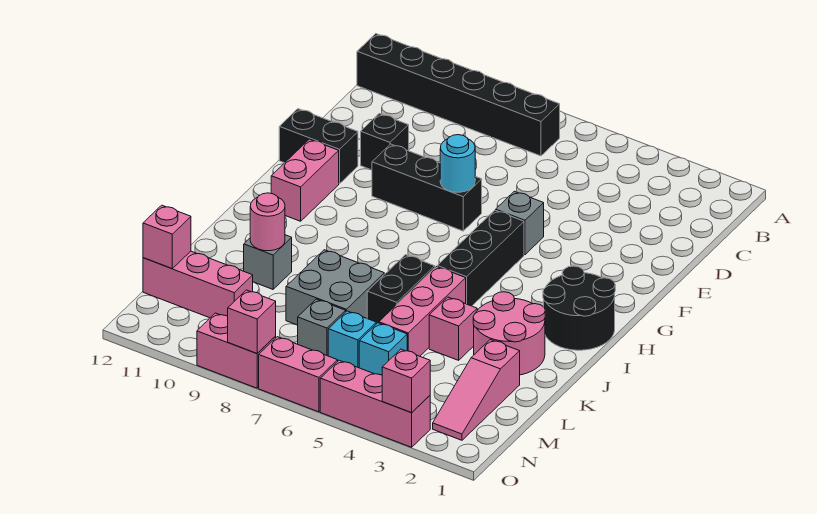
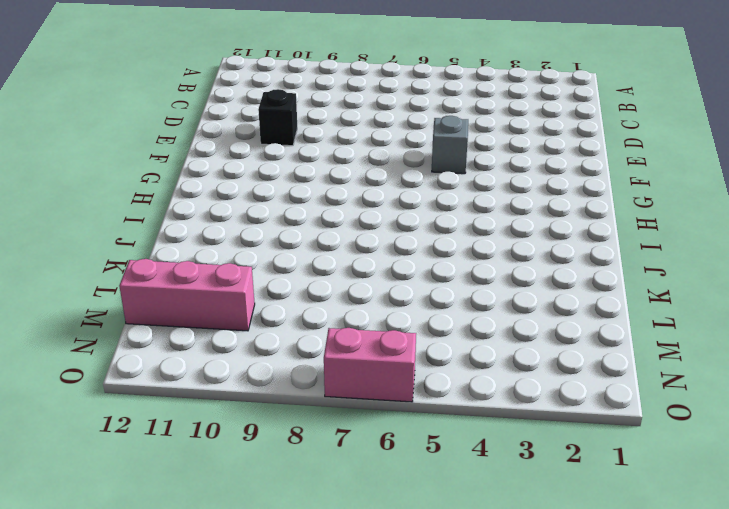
none -> black brick B7:B12 level 1
none -> black brick F7:F9 level 1
none -> black brick F11:F12 level 1

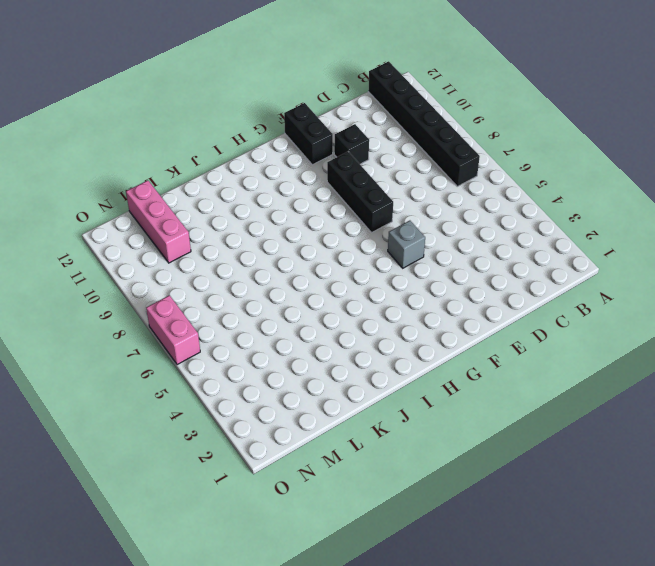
none -> black brick G5:I5 level 1
none -> pink brick G11:H11 level 1
none -> black round brick H1:I2 level 1

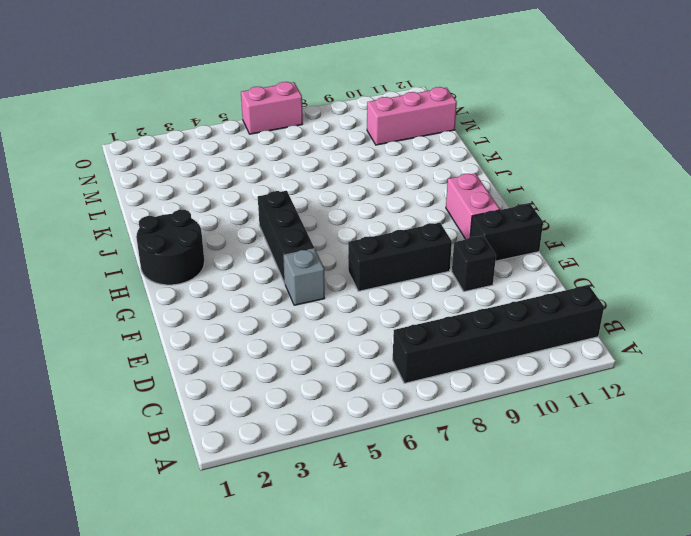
none -> pink round brick J2:K3 level 1
none -> pink brick J5:L5 level 1
none -> black brick J6:K6 level 1

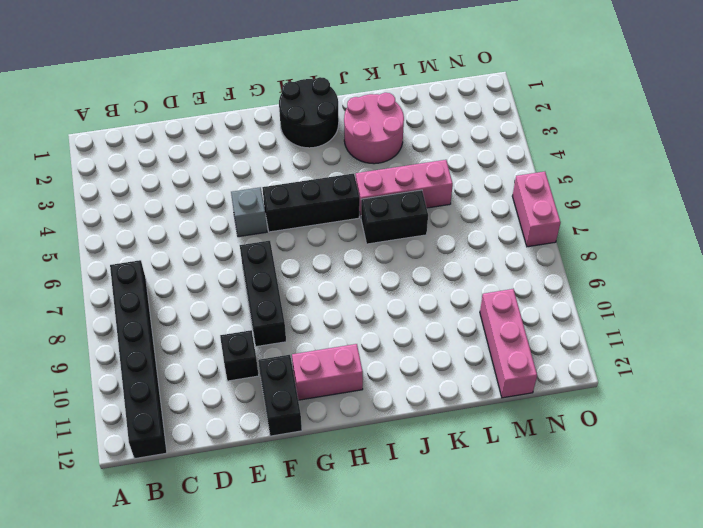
none -> pink brick K4 level 1
none -> grey brick K7:L8 level 1
none -> grey brick K10 level 1

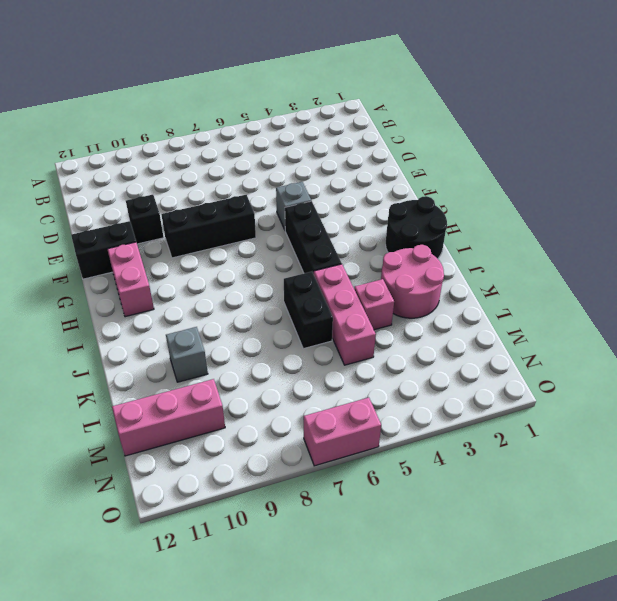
none -> black brick B7:B12 level 1
none -> grey brick K7:L8 level 1
none -> pink slope L2:N2 level 1 top L

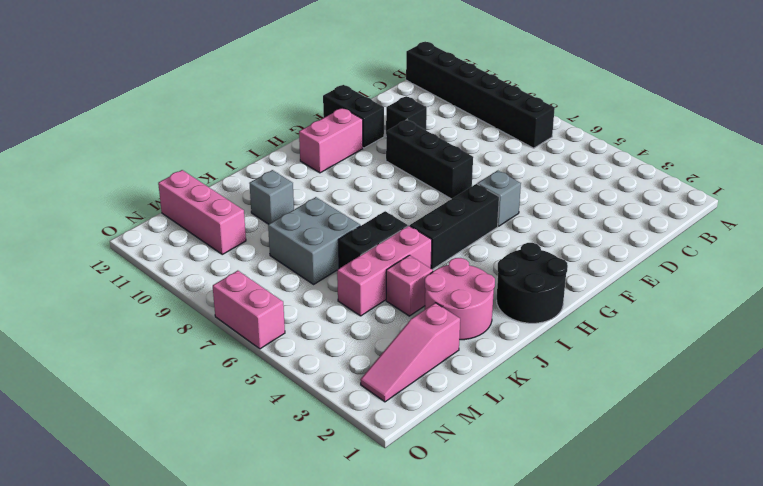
none -> cyan brick M5 level 1
none -> cyan brick M6 level 1
none -> grey brick M7 level 1

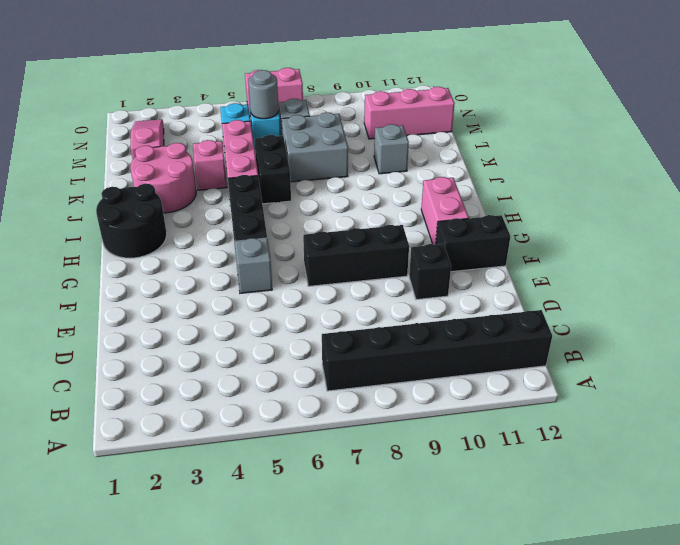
grey round brick M6 level 2 -> none
none -> pink brick O3:O5 level 1
none -> pink brick O8:O9 level 1
none -> cyan round brick F7 level 2

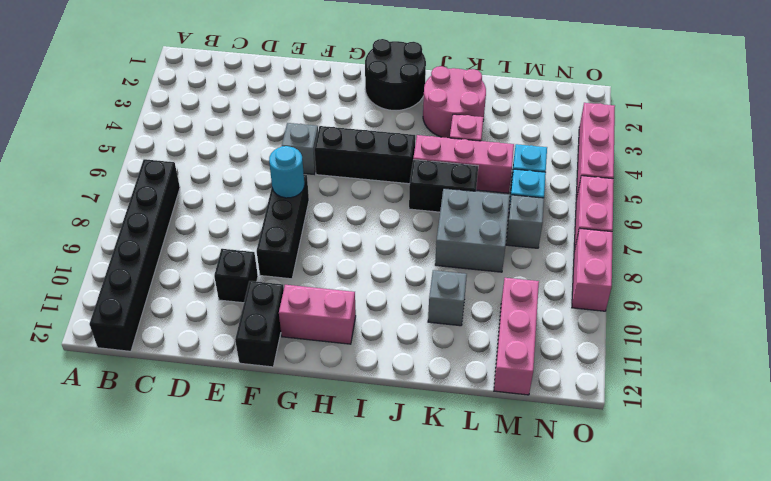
none -> pink slope L2:N2 level 1 top L
none -> pink round brick K10 level 2
none -> pink brick M12 level 2

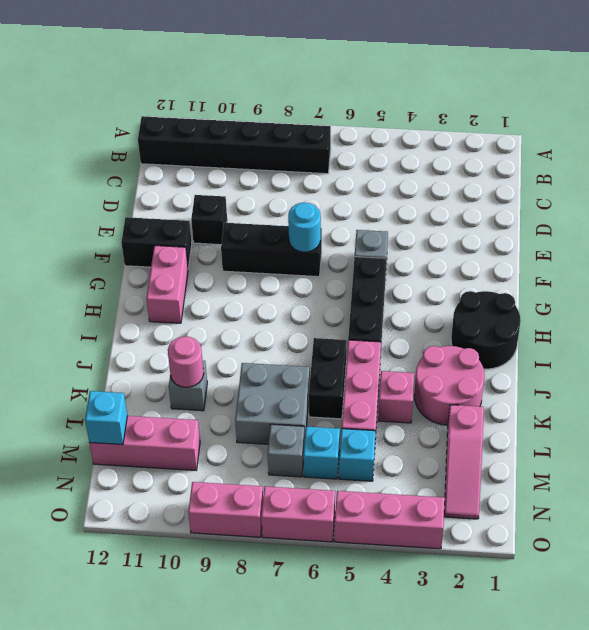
cyan brick M12 level 2 -> pink brick M12 level 2
none -> pink brick O3 level 2
none -> pink brick O8 level 2

